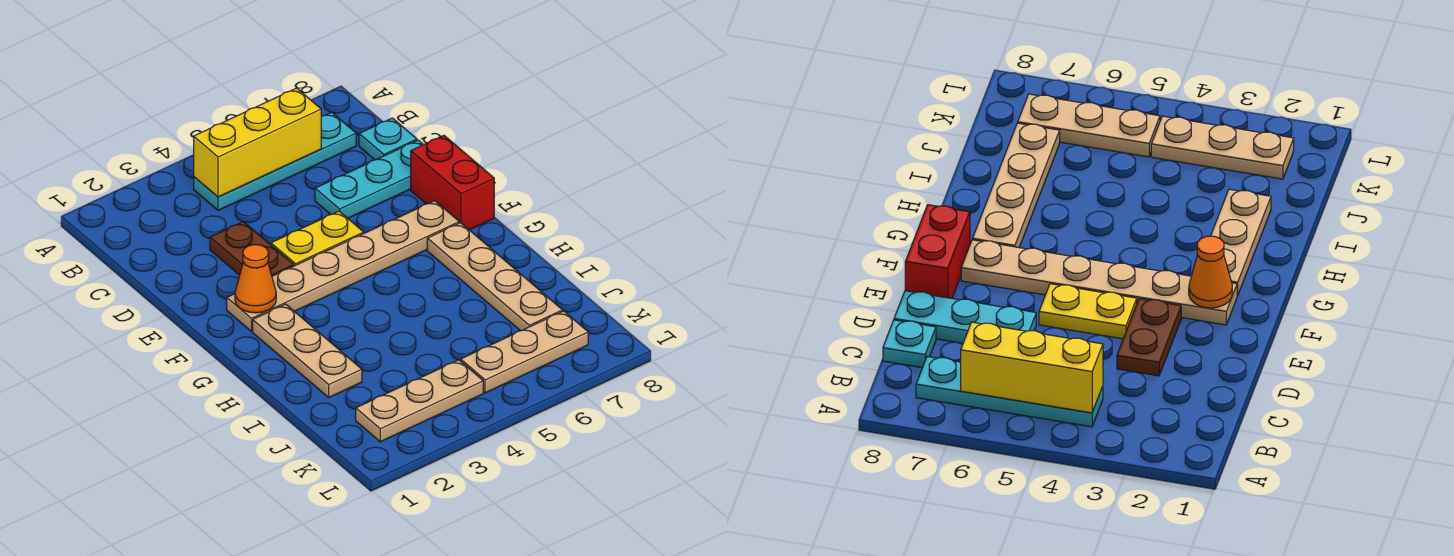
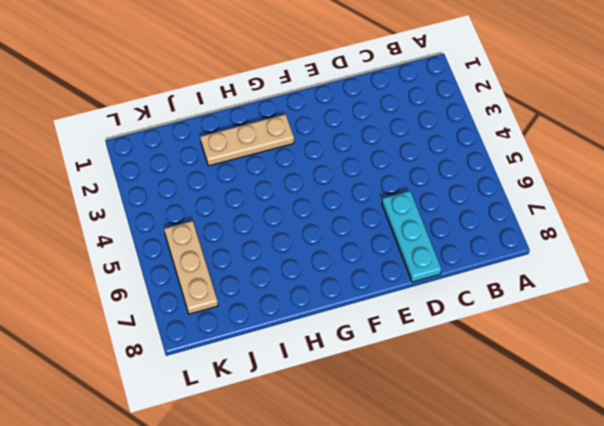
none -> cyan plate B4:B7 level 1
none -> cyan plate C8 level 1
none -> brown plate D3:E3 level 1

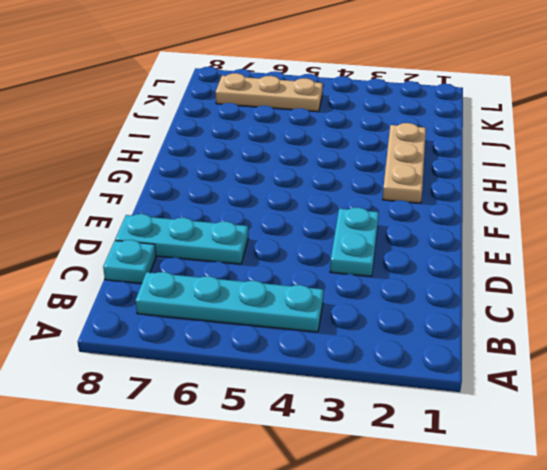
cyan plate D3:E3 level 1 -> brown plate D3:E3 level 1
none -> yellow plate E4:E5 level 1
none -> red brick E8:F8 level 1
none -> tan plate F2:F7 level 1

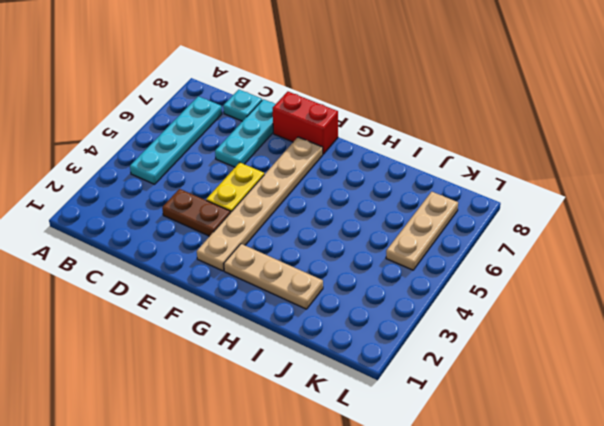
none -> tan plate G7:J7 level 1
none -> tan plate K2:K4 level 1
none -> yellow brick B4:B6 level 2

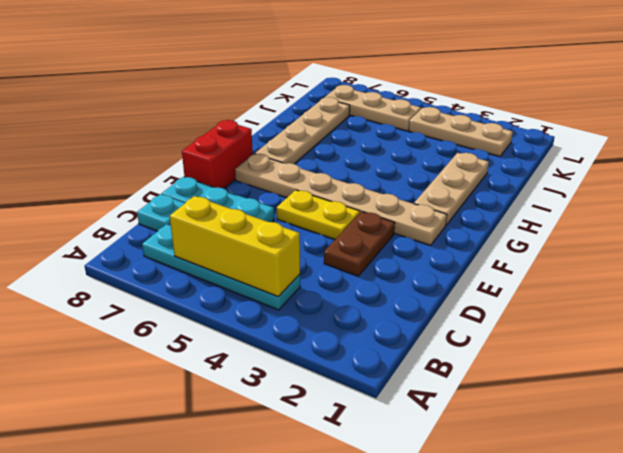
none -> orange cone F2 level 2

